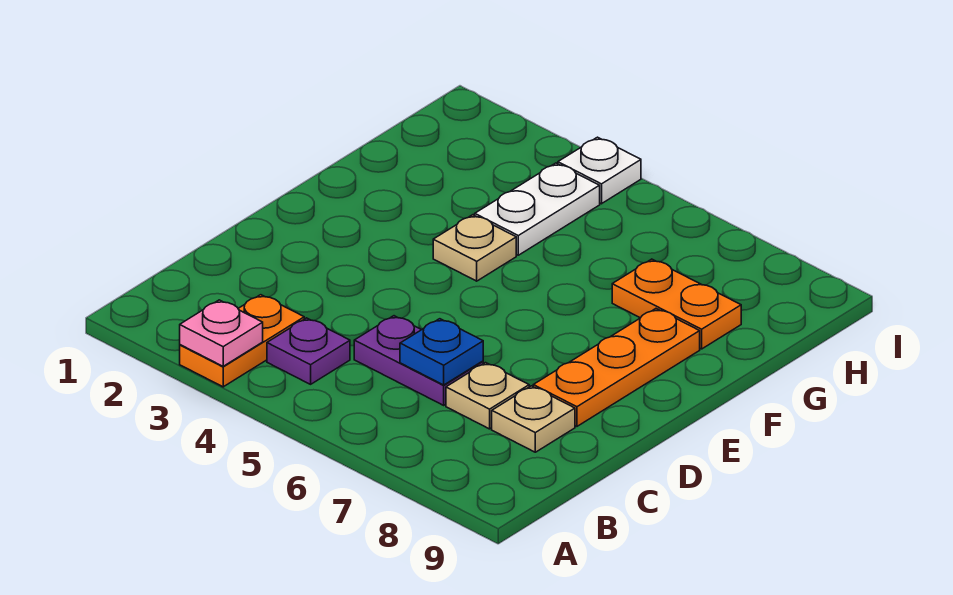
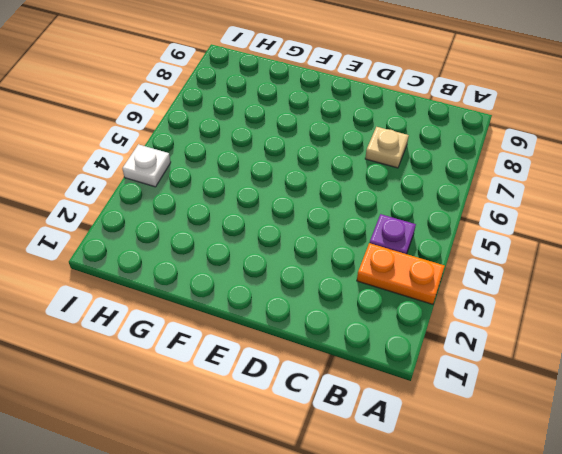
none -> purple plate C5:C6 level 1
none -> tan plate C8 level 1
none -> orange plate D8:F8 level 1

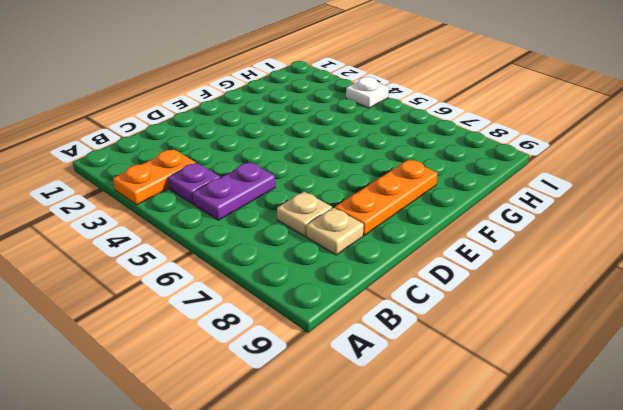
purple plate B5:C5 level 1 -> purple plate C5:C6 level 1
none -> tan plate F4 level 1
none -> white plate G4:H4 level 1
none -> orange plate G7:G8 level 1

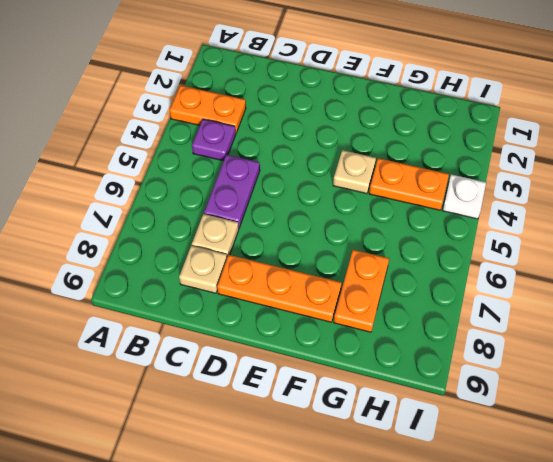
orange plate G4:H4 level 1 -> white plate G4:H4 level 1
none -> pink plate A3 level 2
none -> blue plate C6 level 2

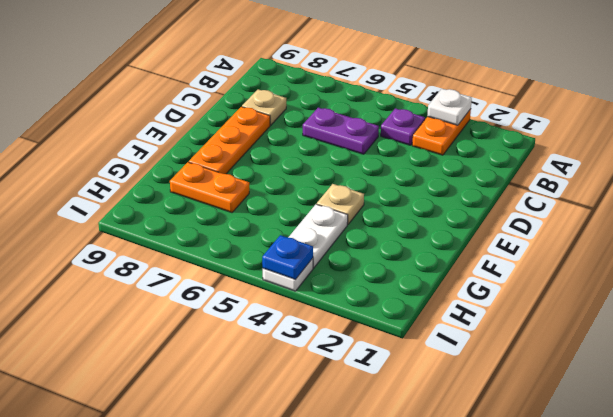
white plate A3 level 2 -> pink plate A3 level 2
blue plate I4 level 2 -> blue plate C6 level 2
none -> tan plate C7 level 1

